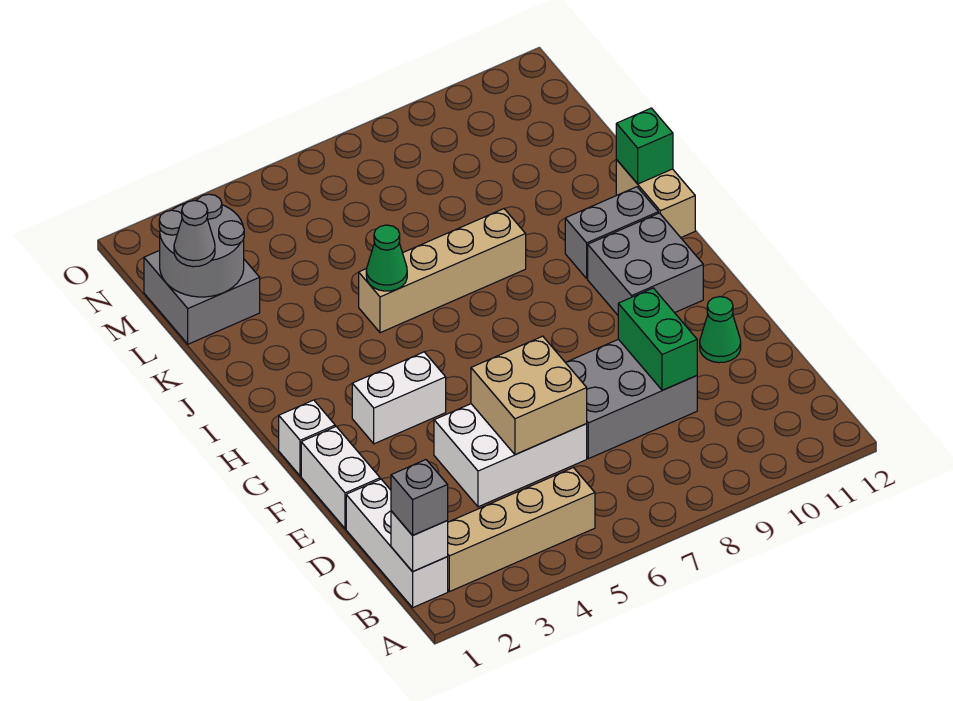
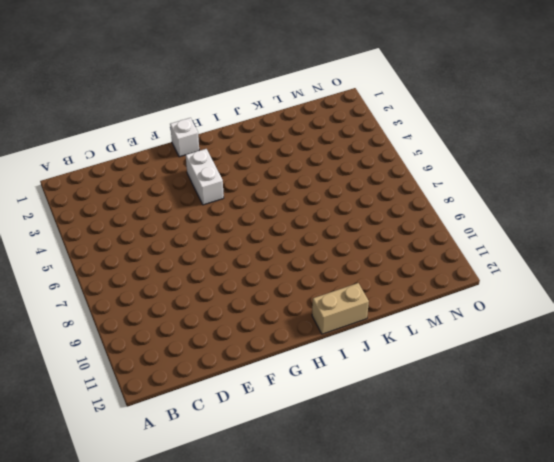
none -> white brick B1:D1 level 1
none -> tan brick B2:B5 level 1
none -> white brick D4:E6 level 1

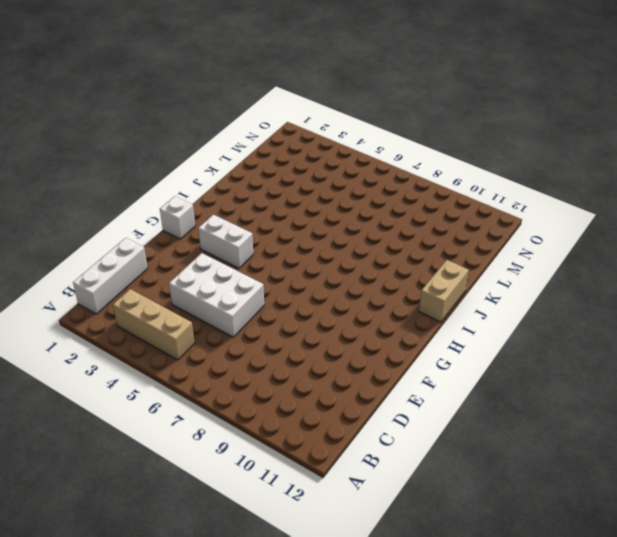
tan brick B3:B5 level 1 -> tan brick B2:B5 level 1
none -> grey brick D7:E9 level 1
none -> white brick E1:F1 level 1
none -> green cone E11 level 1

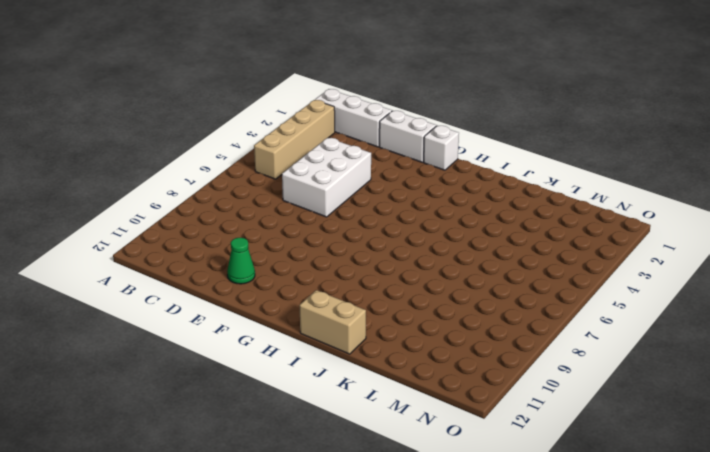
none -> grey brick D7:E9 level 1
none -> white brick G3:G4 level 1
none -> grey brick G10:H11 level 1

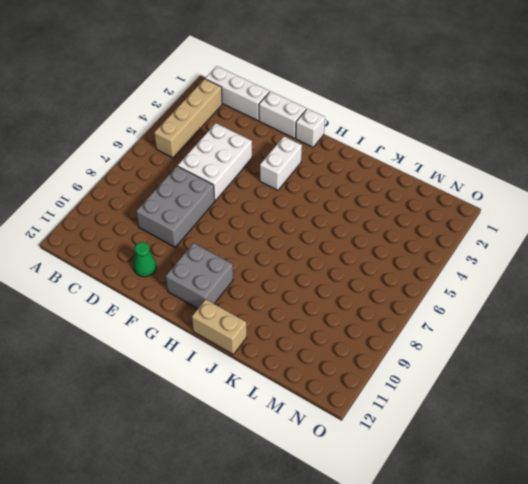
none -> grey brick I10:I11 level 1
none -> tan brick J5:J8 level 1
none -> grey brick L1:M2 level 1

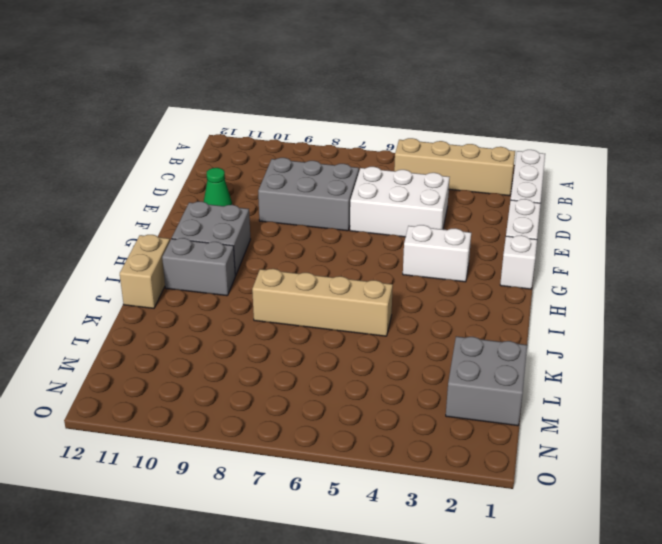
none -> white brick B1 level 2
none -> tan brick D5:E6 level 2
none -> green brick D9:E9 level 2

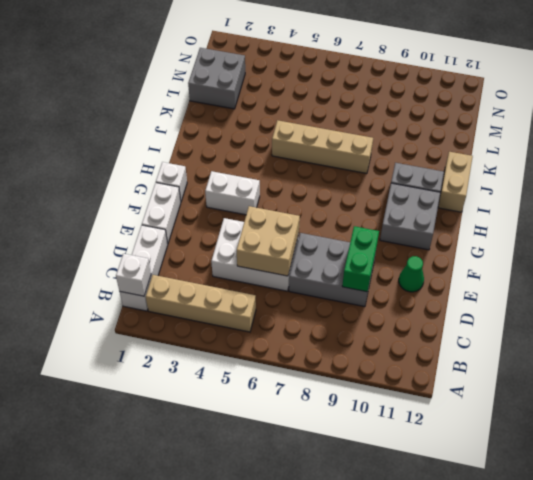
none -> green cone J5 level 2
none -> green brick J12 level 2
none -> grey round brick L1:M2 level 2

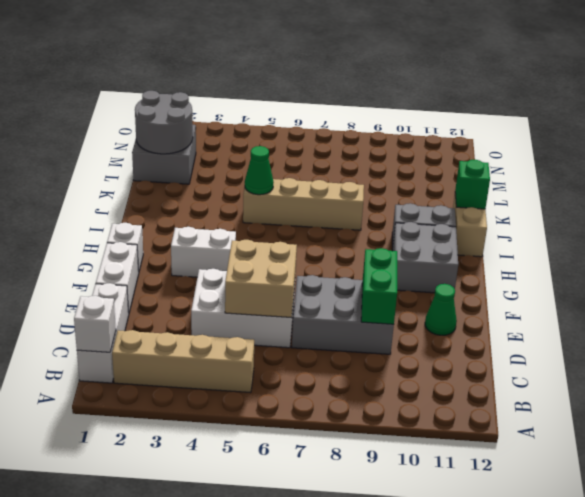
none -> grey brick B1 level 3
none -> grey cone L1 level 3

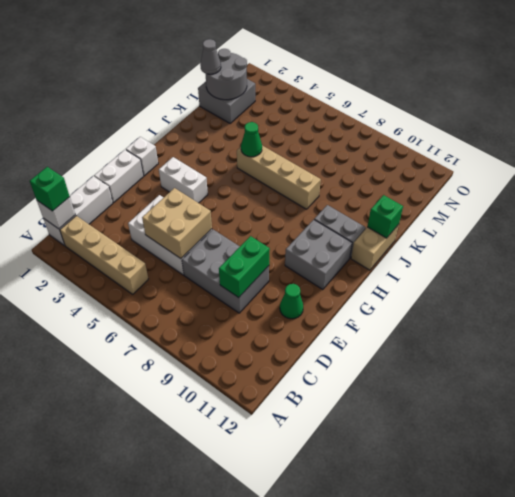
green brick B1 level 3 -> grey brick B1 level 3

